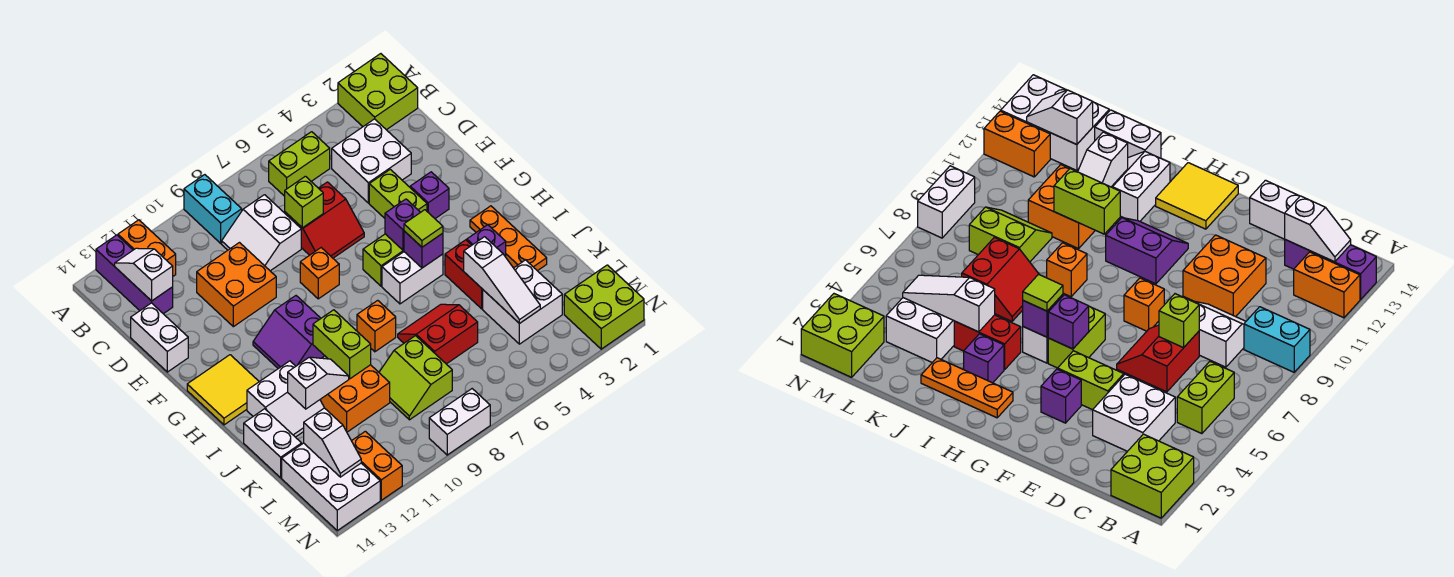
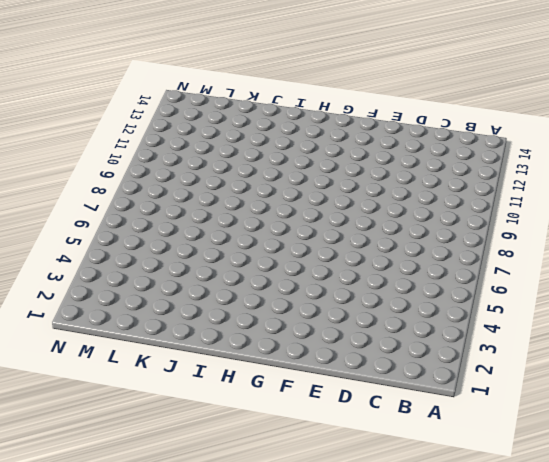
none -> lime brick A1:B2 level 1
none -> cyan brick A9:B9 level 1
none -> orange brick A12:B12 level 1
none -> purple brick A13:C13 level 1

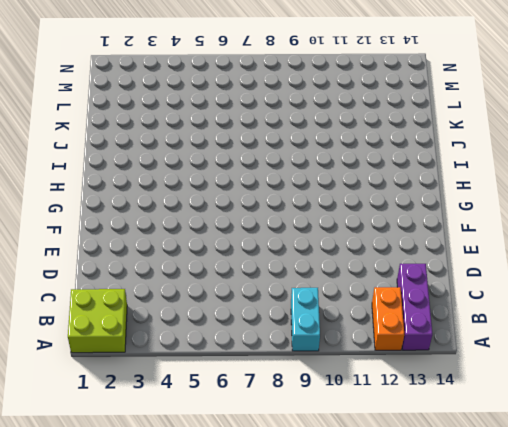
none -> lime brick B5:B6 level 1
none -> white brick C3:D4 level 1
none -> white slope C8:D9 level 1 top 8
none -> red slope D6:E7 level 1 top D

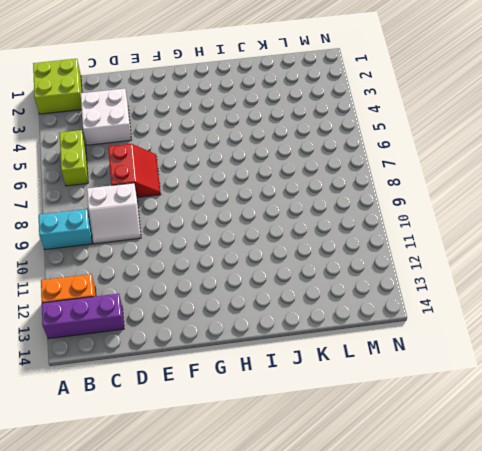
none -> orange brick D10:E11 level 1
none -> white brick D14:E14 level 1
none -> lime brick E4:F4 level 1
none -> purple brick F3 level 1

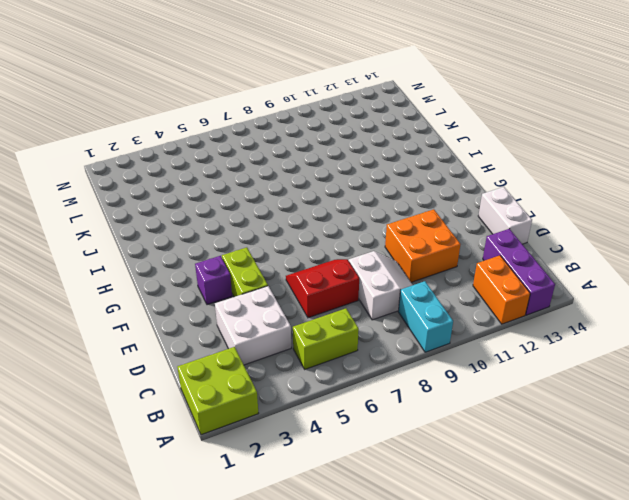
none -> orange brick F8 level 1
none -> lime brick G5:G6 level 1
none -> purple slope G10:H11 level 1 top 10
none -> yellow tile G13:H14 level 1

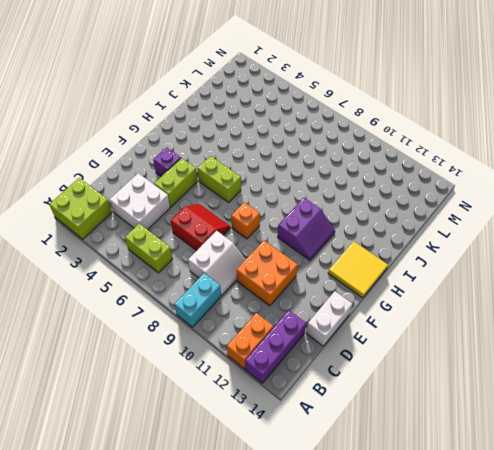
none -> orange plate H2:J2 level 1
none -> white brick H5:H6 level 1
none -> purple brick I3 level 1
none -> red brick I4:J4 level 1

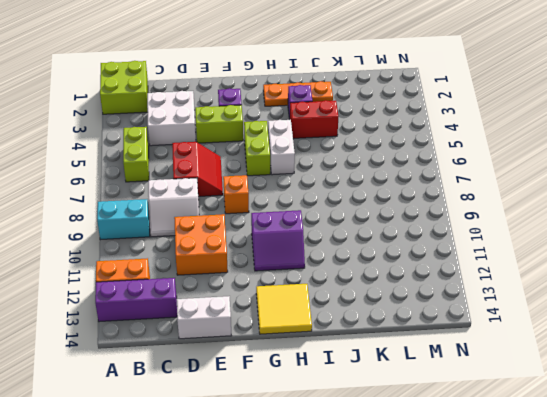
none -> orange brick I8 level 1
none -> white slope I12:J13 level 1 top I
none -> red slope J6:K7 level 1 top K
none -> orange brick J10:K11 level 1

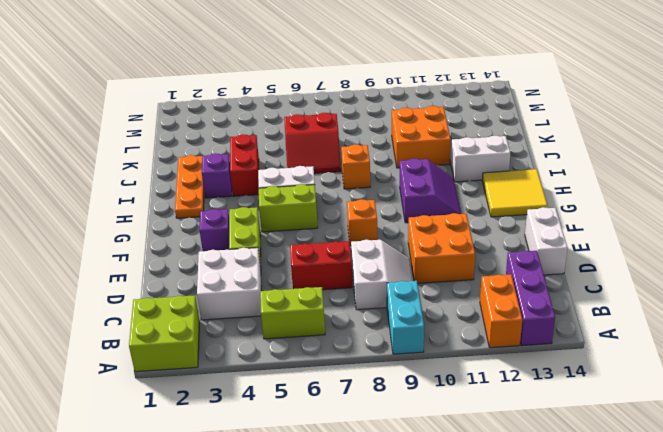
none -> white brick J14:K14 level 1
none -> white brick K3:L4 level 1
none -> lime slope K8:L9 level 1 top 8
none -> white brick L13:N14 level 1

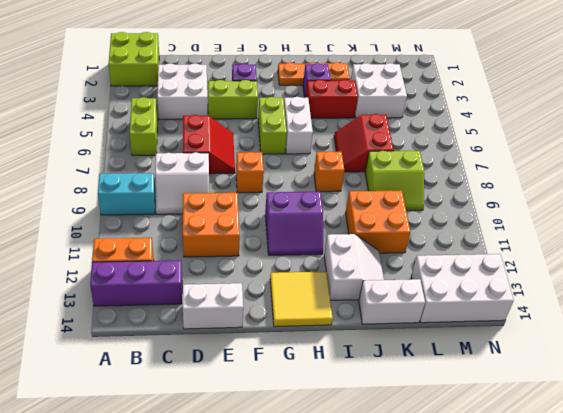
none -> lime brick M1:N2 level 1
none -> orange brick M12:N12 level 1
none -> white brick N8:N9 level 1
none -> white slope B13:C13 level 2 top C

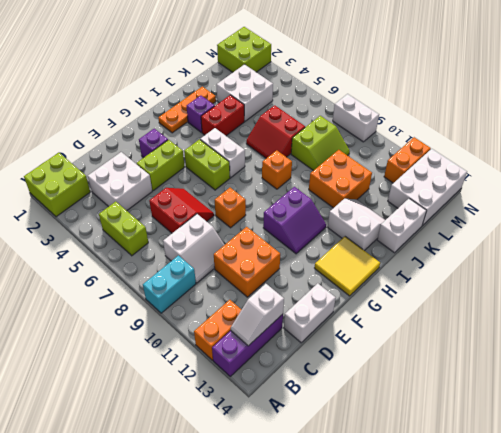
none -> lime brick D7 level 2
none -> purple brick G5 level 2
none -> purple brick H5 level 2
none -> lime brick I10:J10 level 2

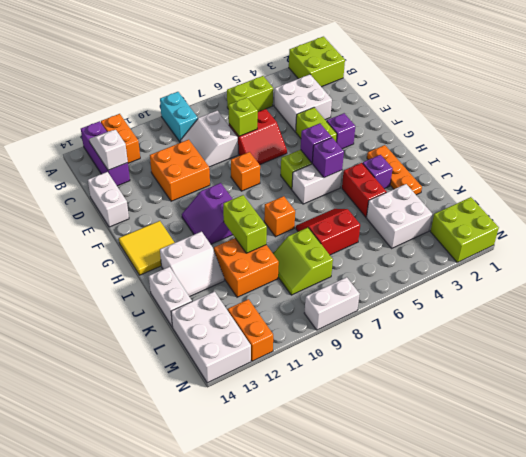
none -> white slope J4:L4 level 2 top J
none -> white slope J11:J12 level 2 top 12
none -> white slope L13:M13 level 2 top L
none -> lime tile H5 level 3

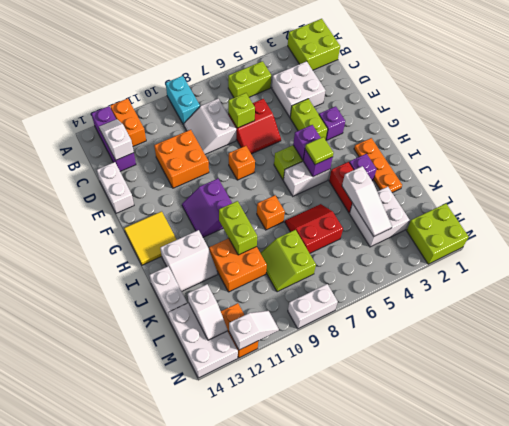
white slope N11:N12 level 2 top 12 -> white slope J11:J12 level 2 top 12

